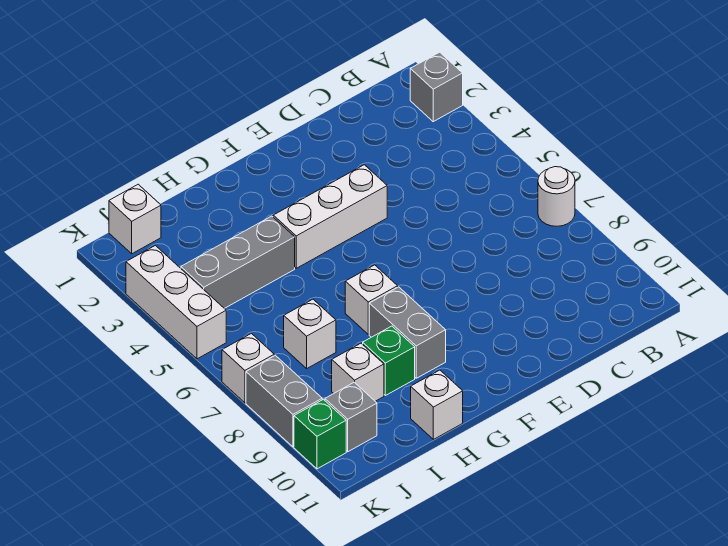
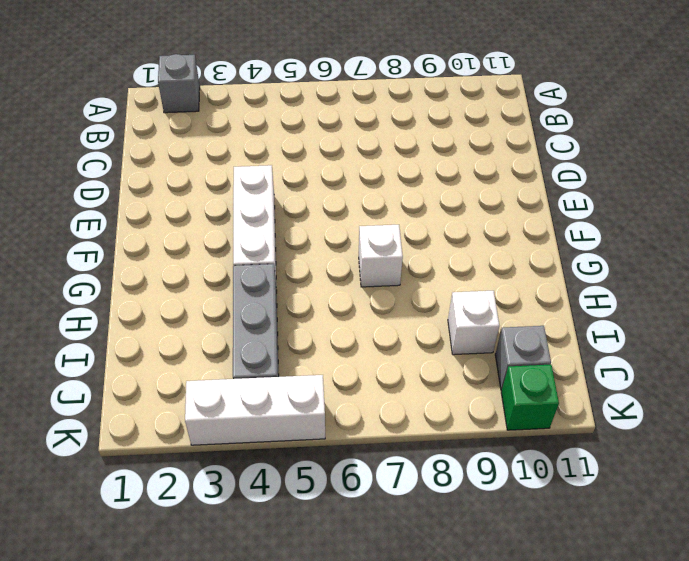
none -> white round brick A7 level 1
none -> grey brick G8:G9 level 1
none -> green brick H9 level 1

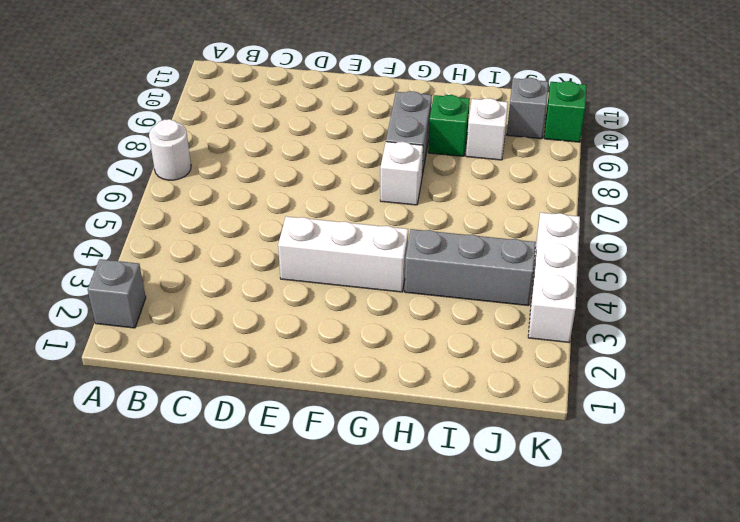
none -> white brick H11 level 1
none -> white brick I7 level 1
none -> white brick J1 level 1

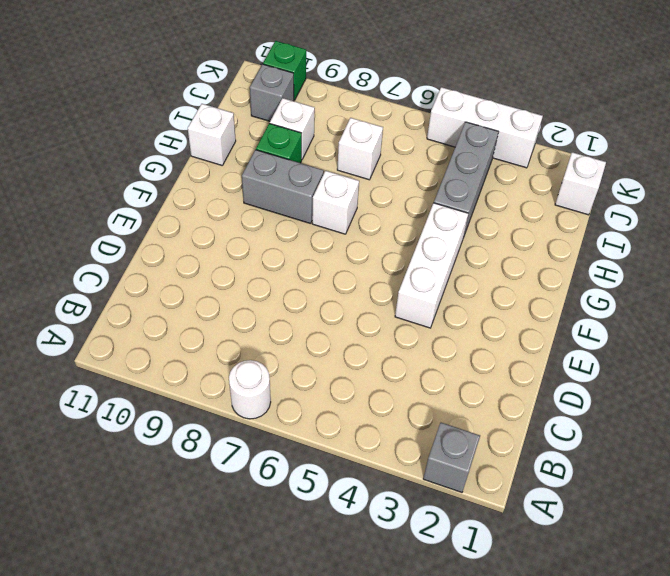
none -> white brick K7 level 1
none -> grey brick K8:K9 level 1

